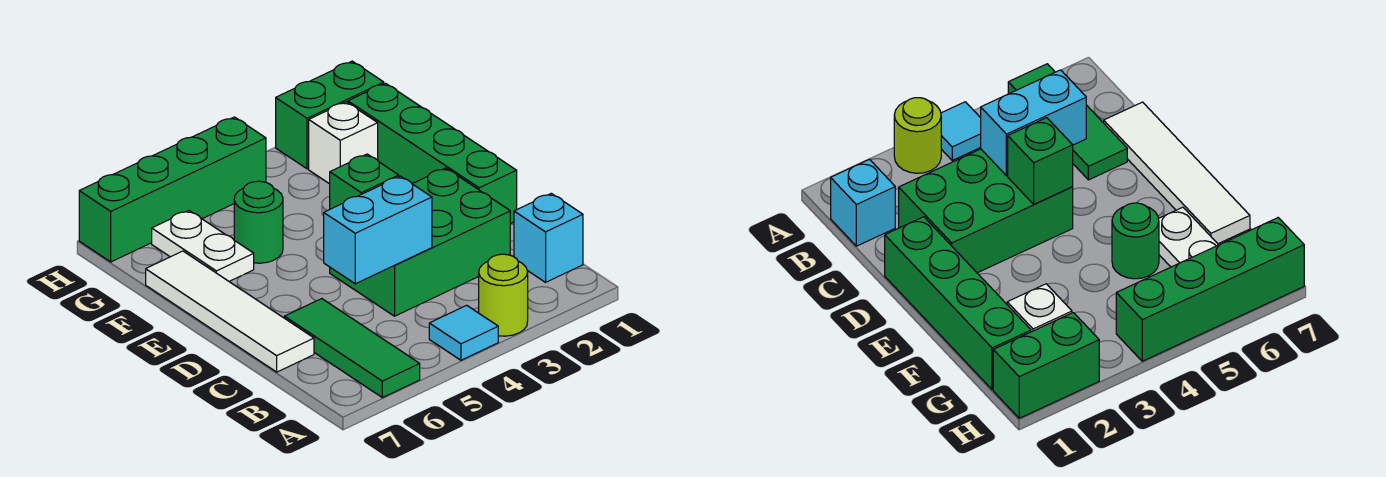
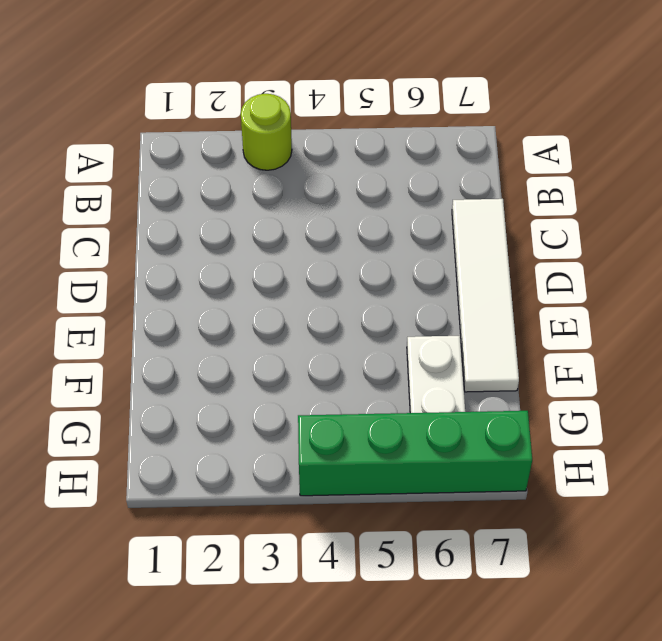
none -> cyan tile A4 level 1
none -> green tile A6:C6 level 1
none -> cyan brick B1 level 1

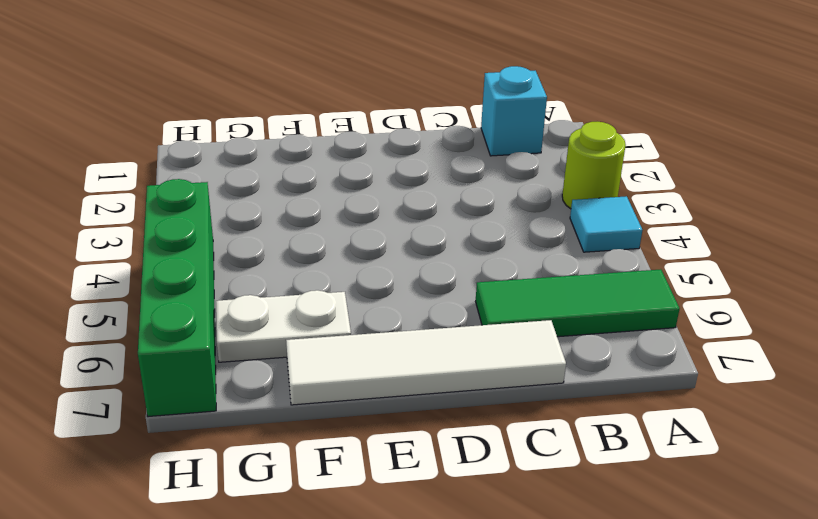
none -> green brick C2:D4 level 1
none -> green brick D1:G1 level 1
none -> green round brick F5 level 1

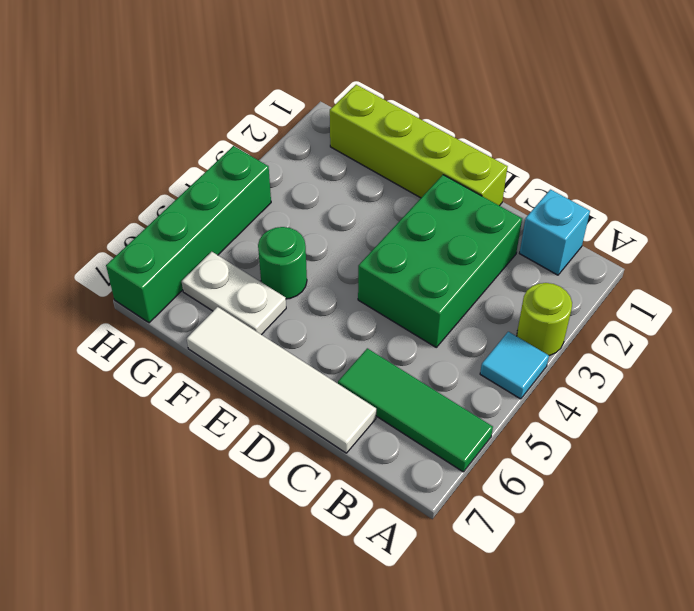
lime brick D1:G1 level 1 -> green brick D1:G1 level 1
none -> white brick G2 level 1
none -> green brick H1:H2 level 1
none -> cyan brick C4:C5 level 2

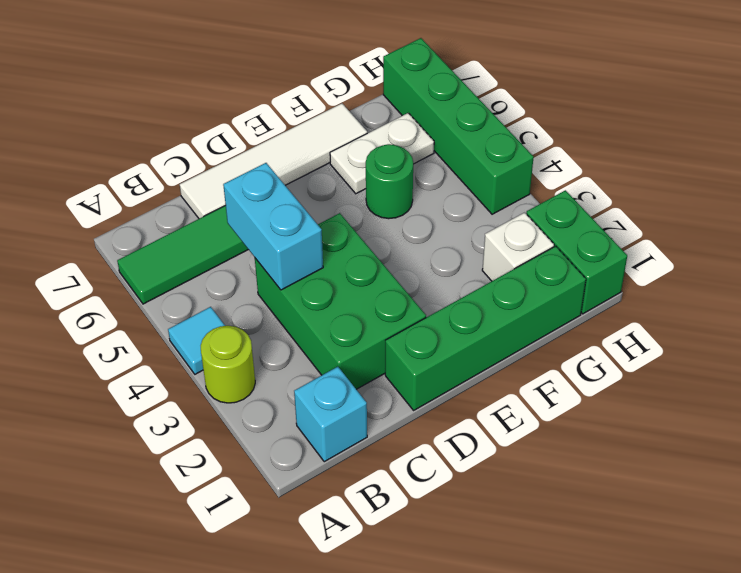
none -> green brick D4 level 2

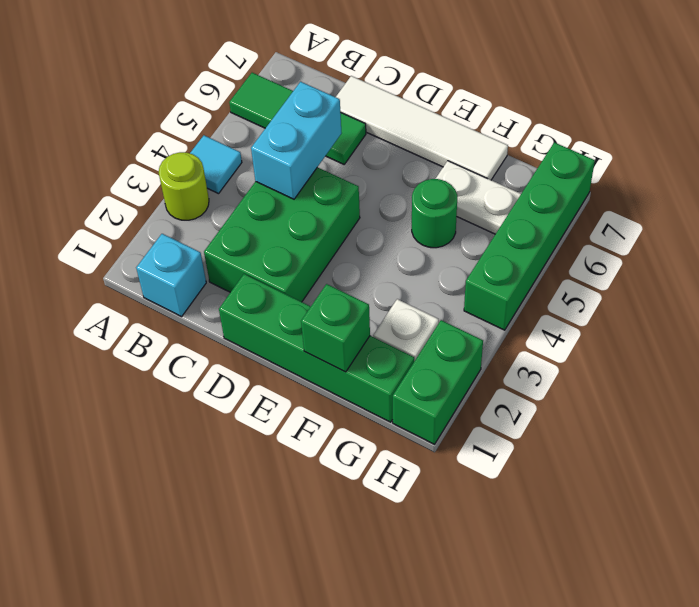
green brick F1 level 2 -> green brick D4 level 2

